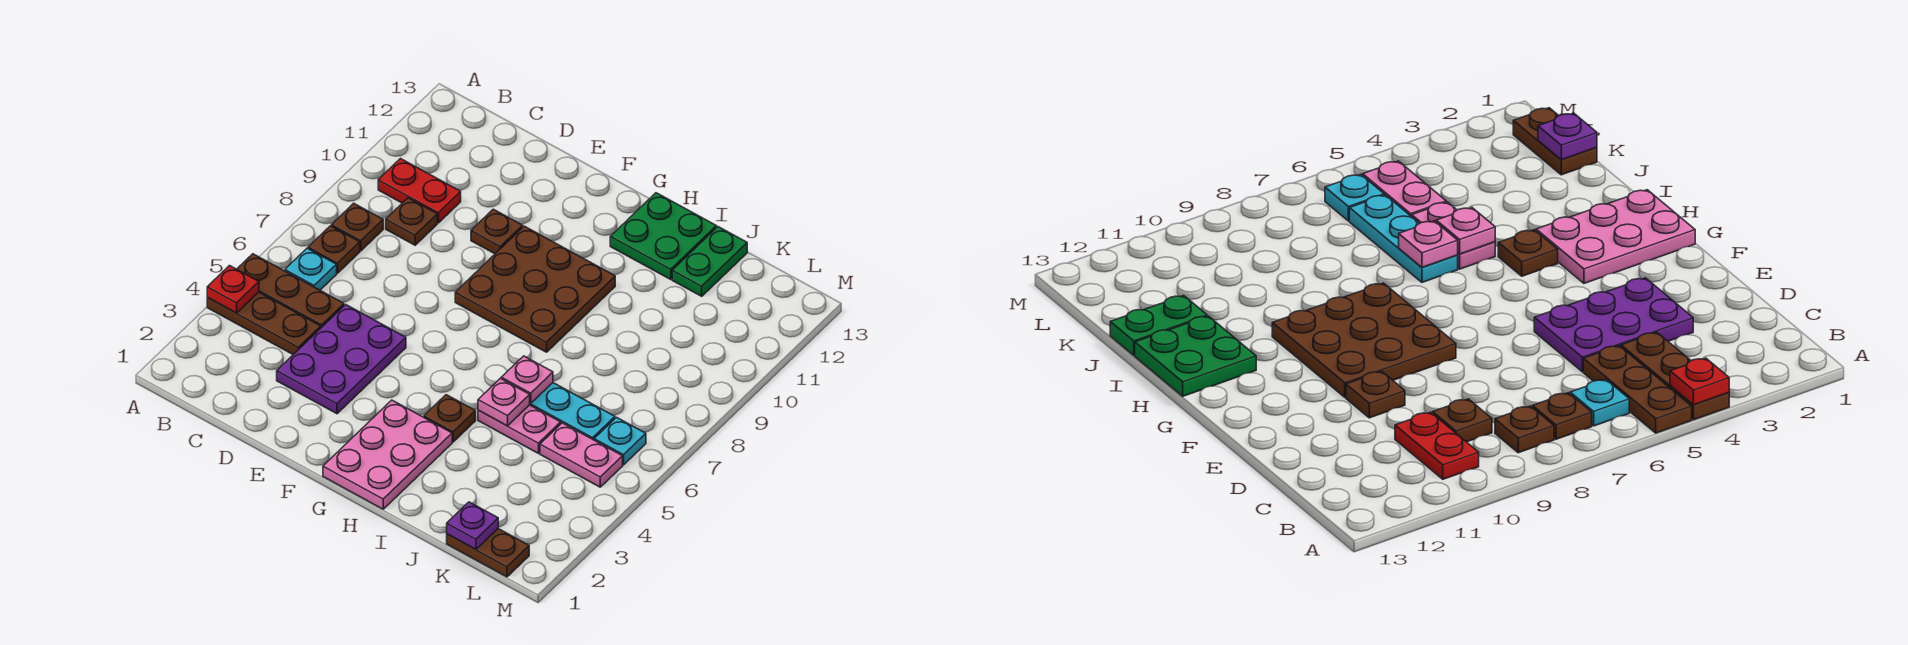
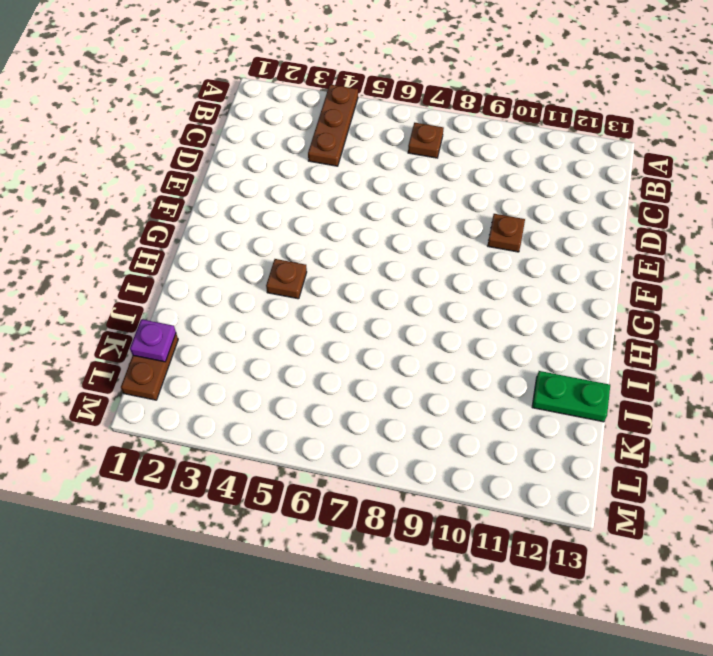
none -> brown plate A5:C5 level 1
none -> cyan plate B6 level 1
none -> brown plate B8 level 1

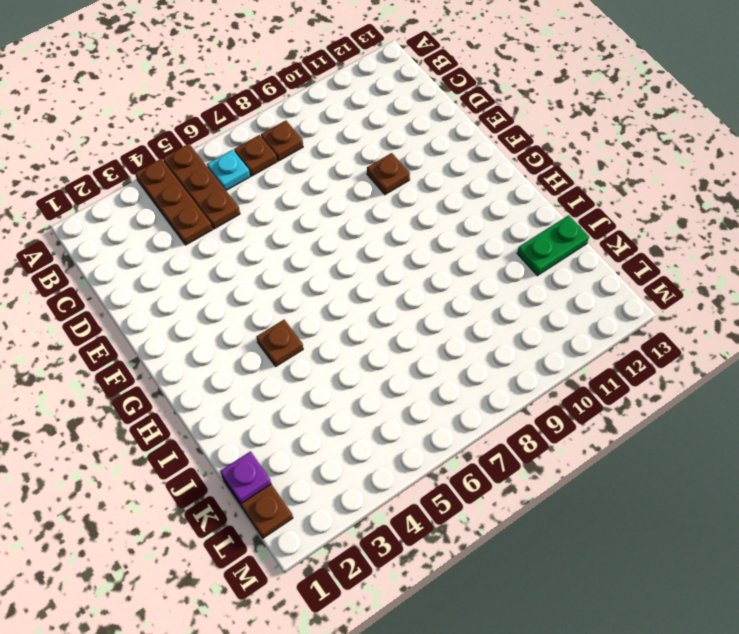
none -> red plate B10:C10 level 1
none -> brown plate C9 level 1
none -> purple plate D3:E5 level 1

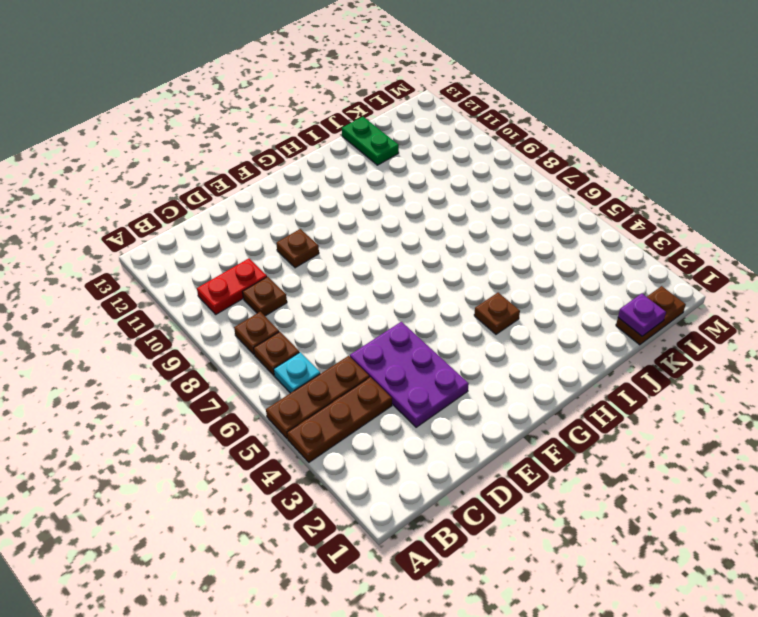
none -> brown plate F8:H10 level 1
none -> pink plate G1:H3 level 1
none -> green plate H12:I13 level 1

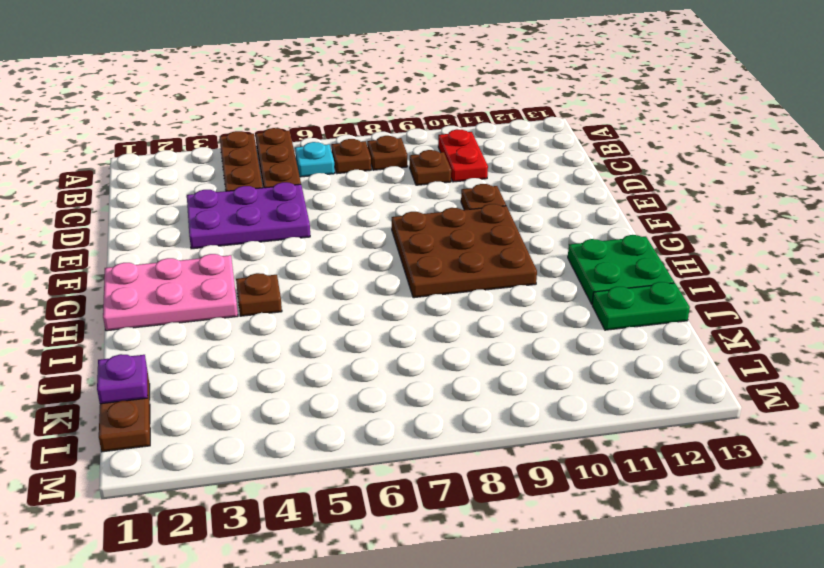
none -> pink plate I5:J5 level 1
none -> cyan plate I6:K6 level 1
none -> pink plate K5:L5 level 1

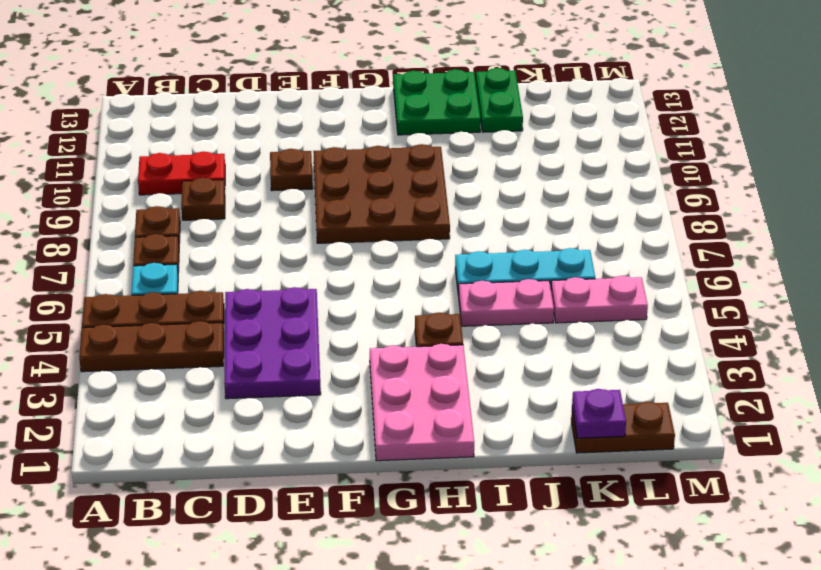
none -> cyan plate L6 level 1
none -> red plate A4 level 2
none -> pink plate I5 level 2

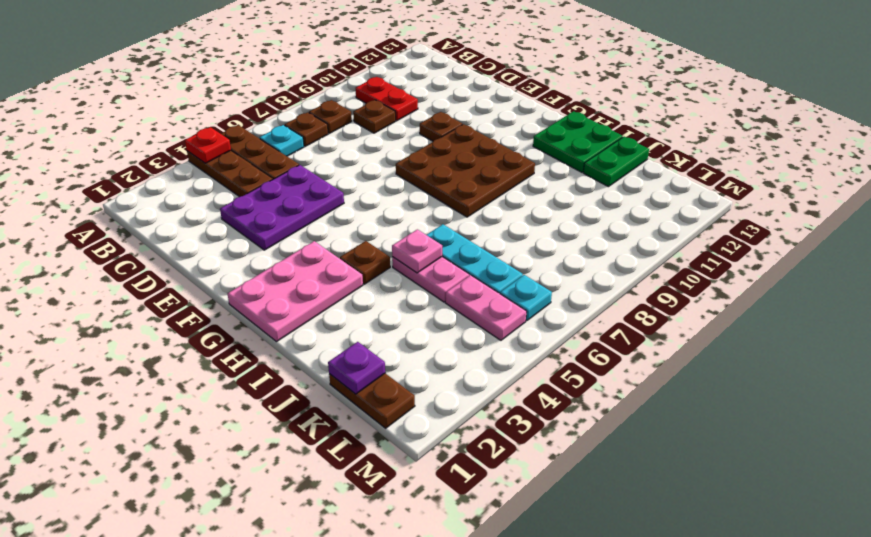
none -> pink plate I6 level 2

